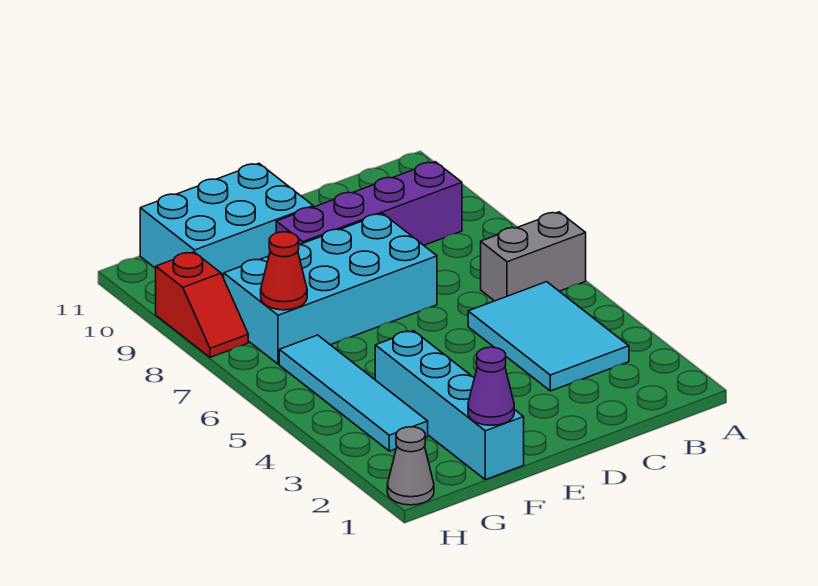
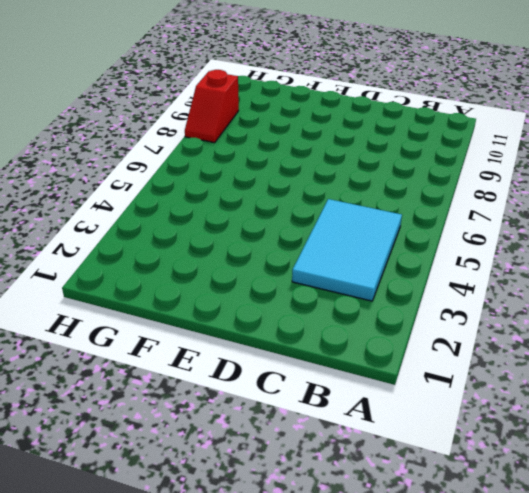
none -> grey brick A6:B6 level 1
none -> purple brick B9:E9 level 1

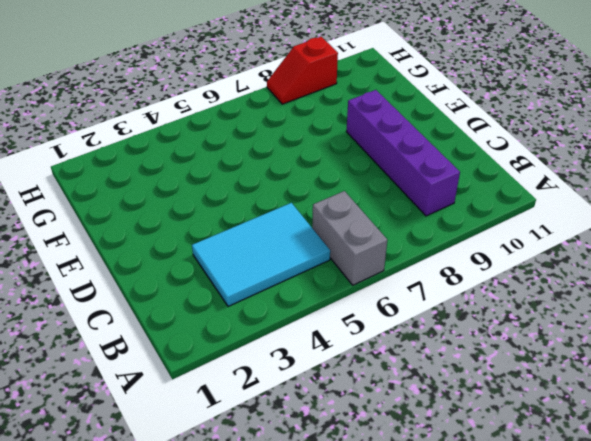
none -> cyan brick D7:G8 level 1
none -> cyan brick E10:G11 level 1

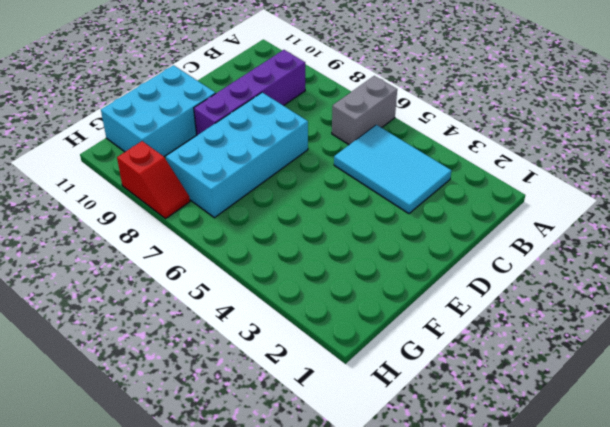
none -> cyan brick F1:F4 level 1
none -> cyan tile G3:G6 level 1

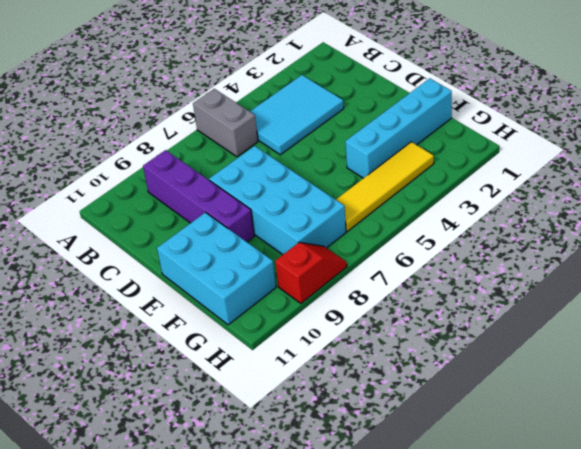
yellow tile G3:G6 level 1 -> cyan tile G3:G6 level 1
none -> grey cone H1 level 1
none -> purple cone F1 level 2

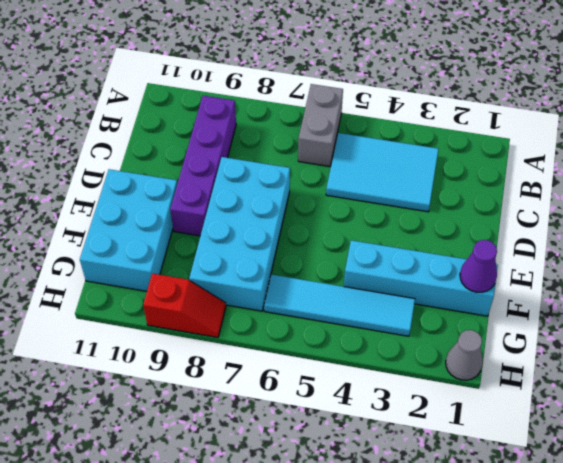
none -> red cone G7 level 2

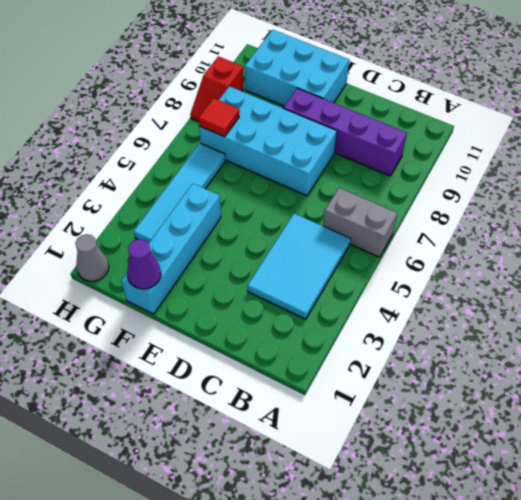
red tile G7 level 2 -> red cone G7 level 2

